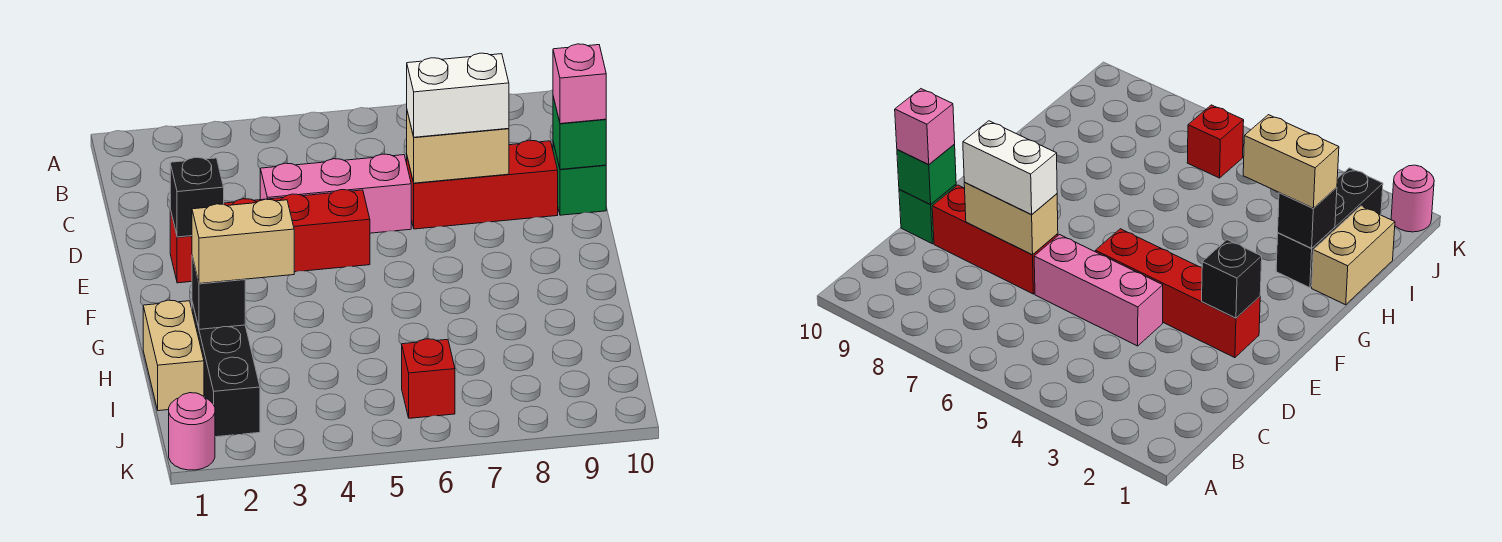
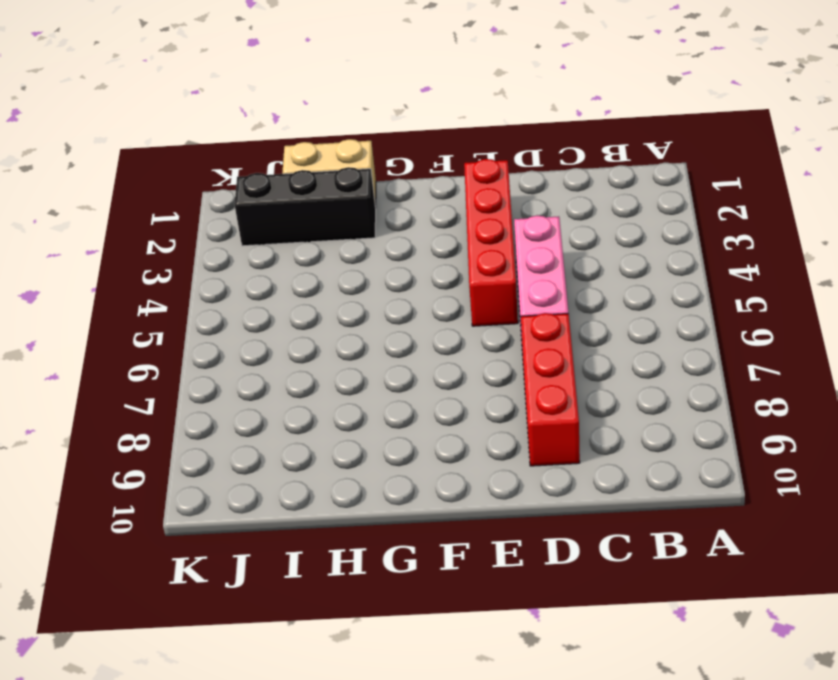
none -> green brick D10 level 1
none -> red brick J6 level 1
none -> pink round brick K1 level 1

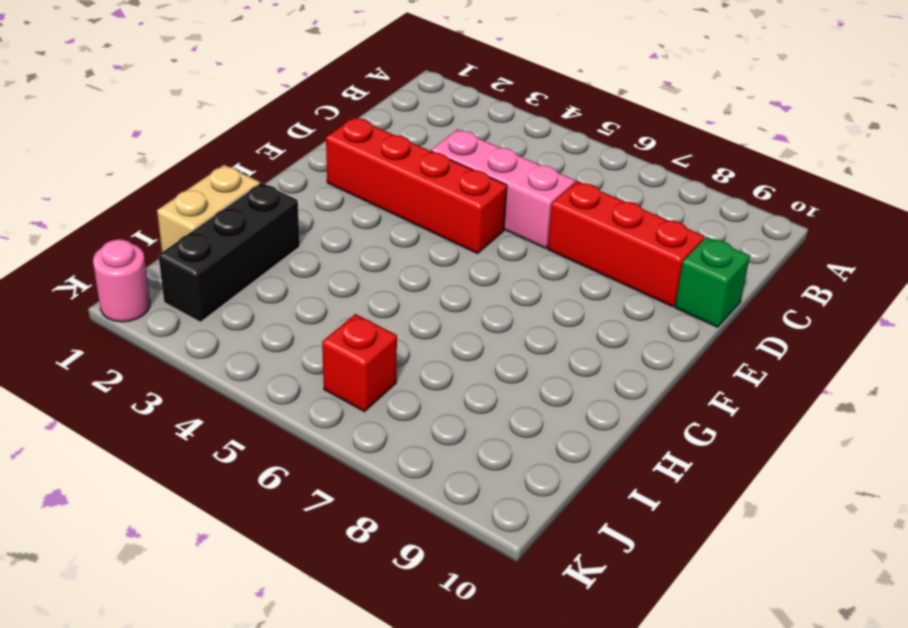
none -> tan brick D7:D8 level 2
none -> green brick D10 level 2
none -> black brick E2 level 2

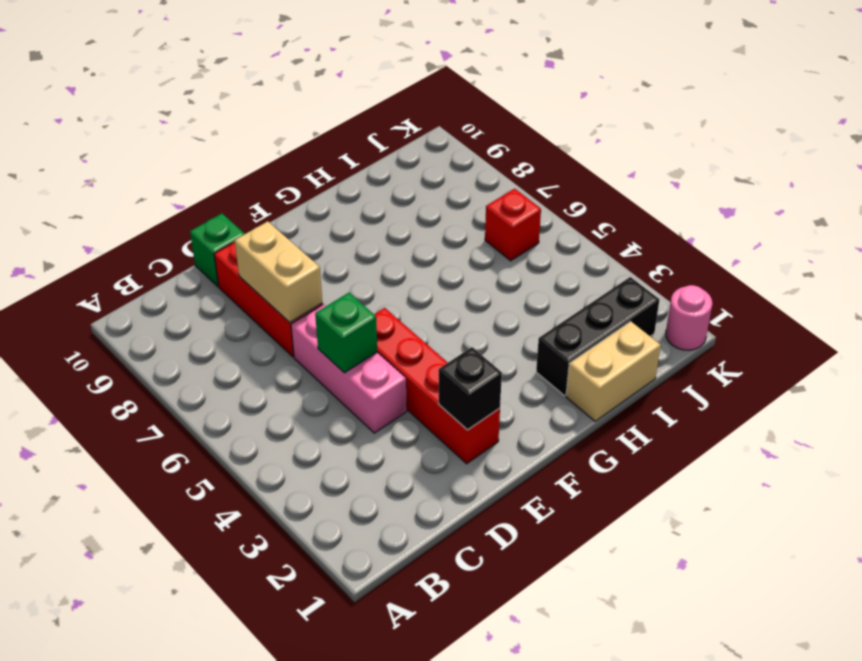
green brick D5 level 2 -> green brick D10 level 2
none -> black brick H2 level 2
none -> white brick D7:D8 level 3
none -> pink brick D10 level 3

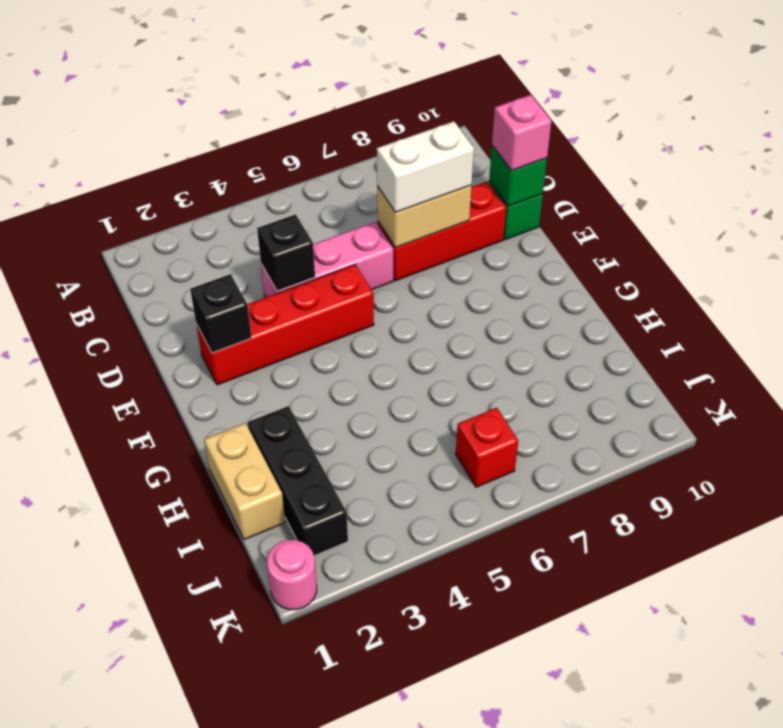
black brick D4 level 2 -> black brick H2 level 2
none -> tan brick H2:H3 level 3

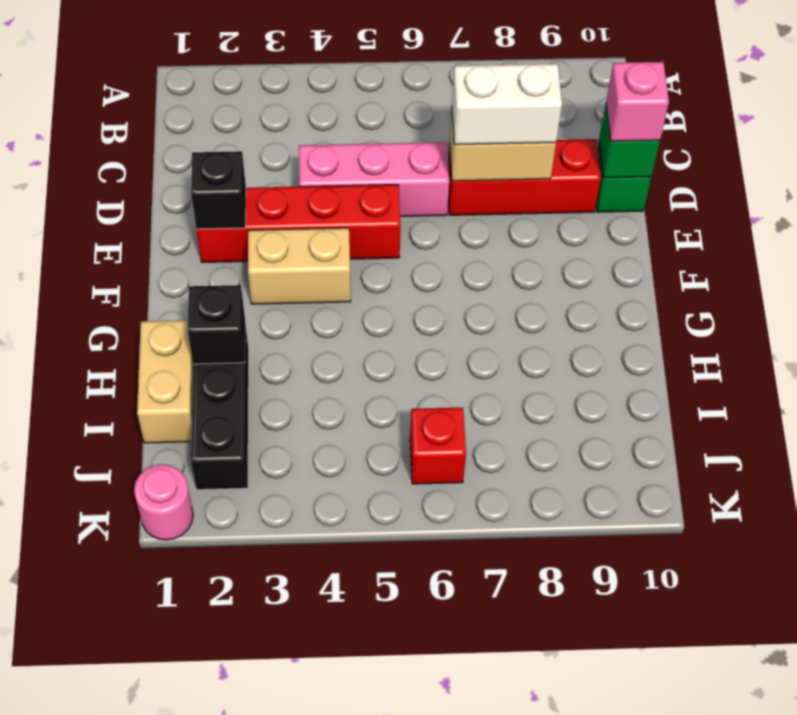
tan brick F3:F4 level 1 -> tan brick H2:H3 level 3

